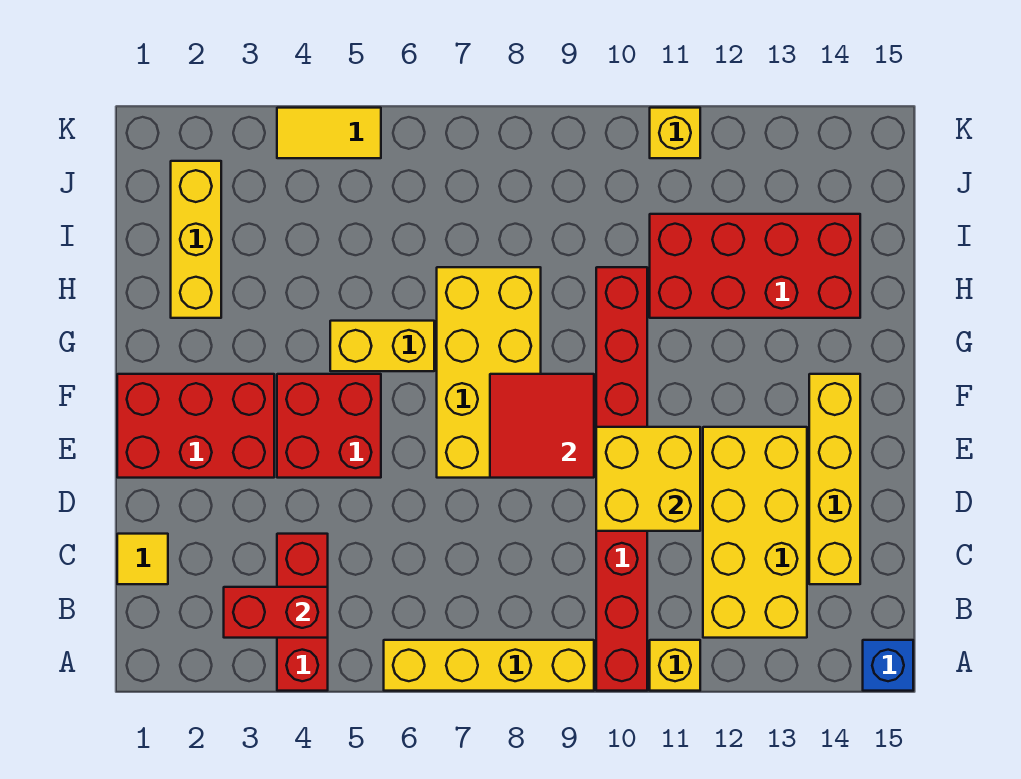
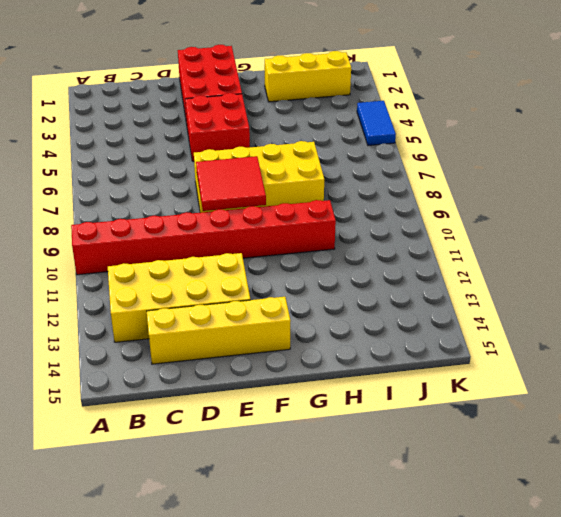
blue tile K4:K5 level 1 -> yellow tile K4:K5 level 1
none -> red brick A4:C4 level 1
none -> yellow brick A6:A9 level 1
none -> yellow brick A11 level 1

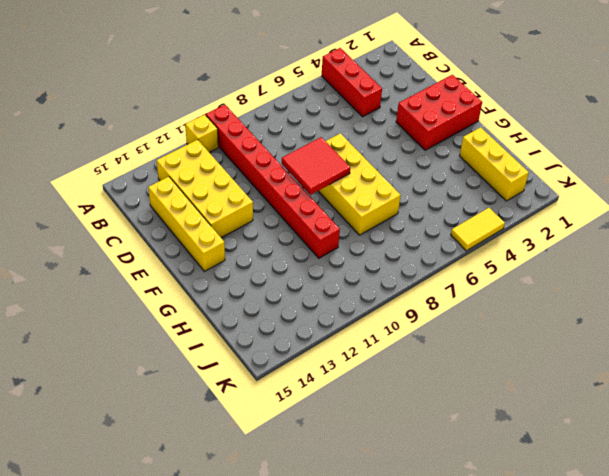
none -> yellow brick A6:A9 level 1
none -> blue brick A15 level 1
none -> yellow tile C1 level 1

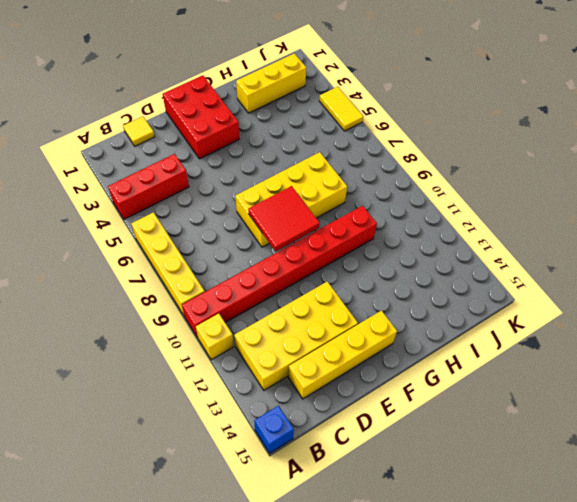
none -> red brick E4:F5 level 1
none -> yellow brick G5:G6 level 1
none -> red brick H11:I14 level 1

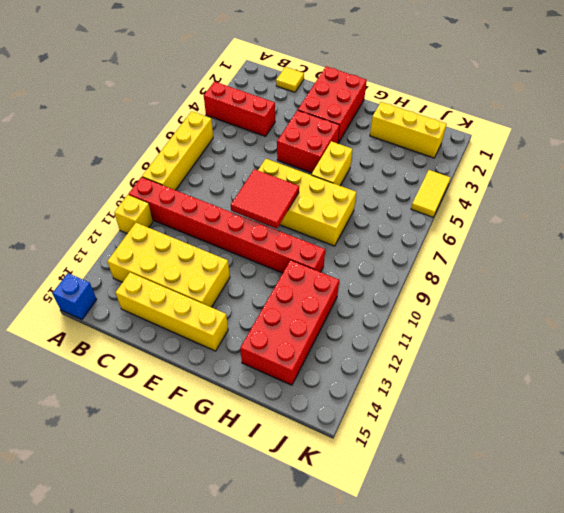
none -> yellow brick K11 level 1
none -> red brick B3:B4 level 2
none -> yellow brick D10:E11 level 2

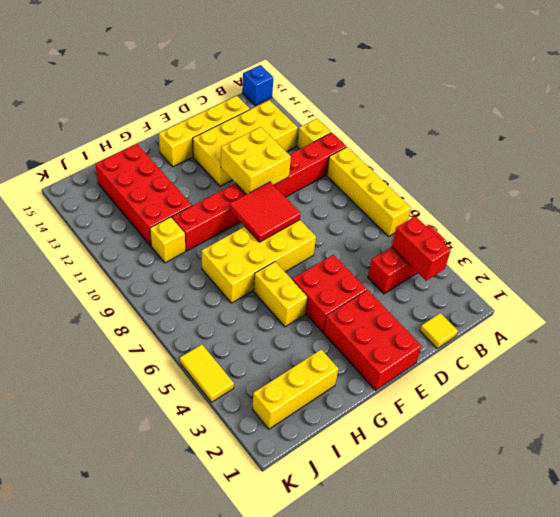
yellow brick I10 level 1 -> yellow brick K11 level 1

